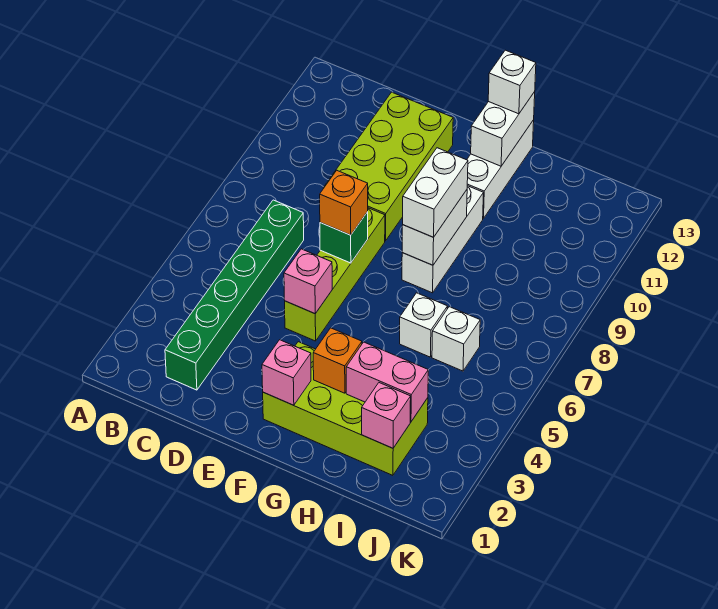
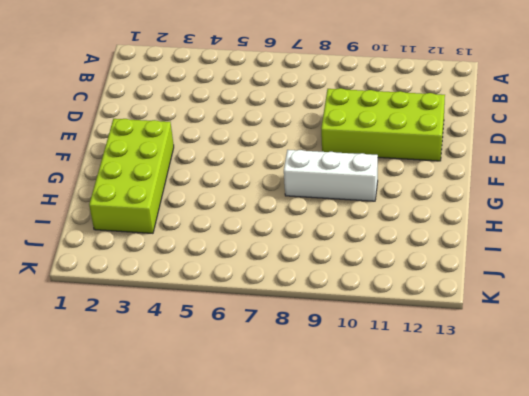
none -> green brick C2:C7 level 1
none -> lime brick E5:E8 level 1
none -> white brick G11:G13 level 1

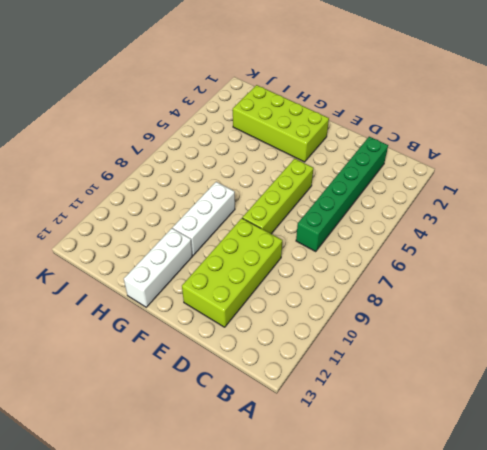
none -> white brick H6 level 1
none -> white brick I6 level 1
none -> pink brick E5 level 2

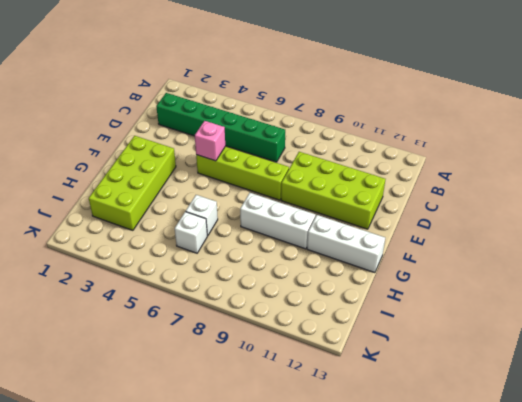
none -> green brick E7 level 2
none -> pink brick F2 level 2
none -> orange brick G3 level 2

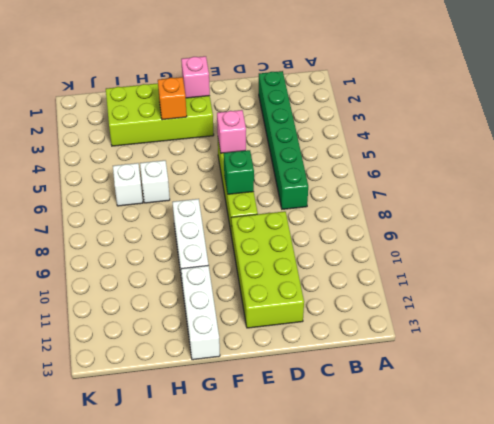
none -> white brick G8:G9 level 2
none -> white brick G12:G13 level 2
none -> pink brick H3:I3 level 2

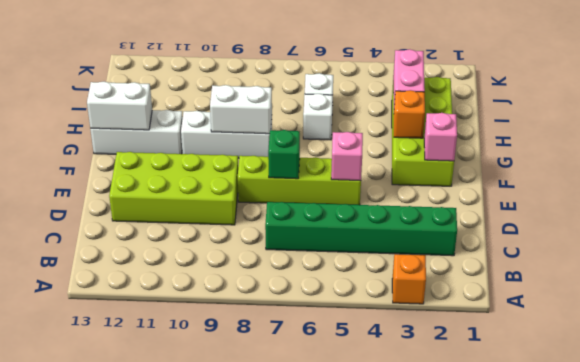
orange brick A3 level 1 -> orange brick E7 level 3
none -> pink brick I2 level 2
none -> white brick G8:G9 level 3
none -> white brick G13 level 3

